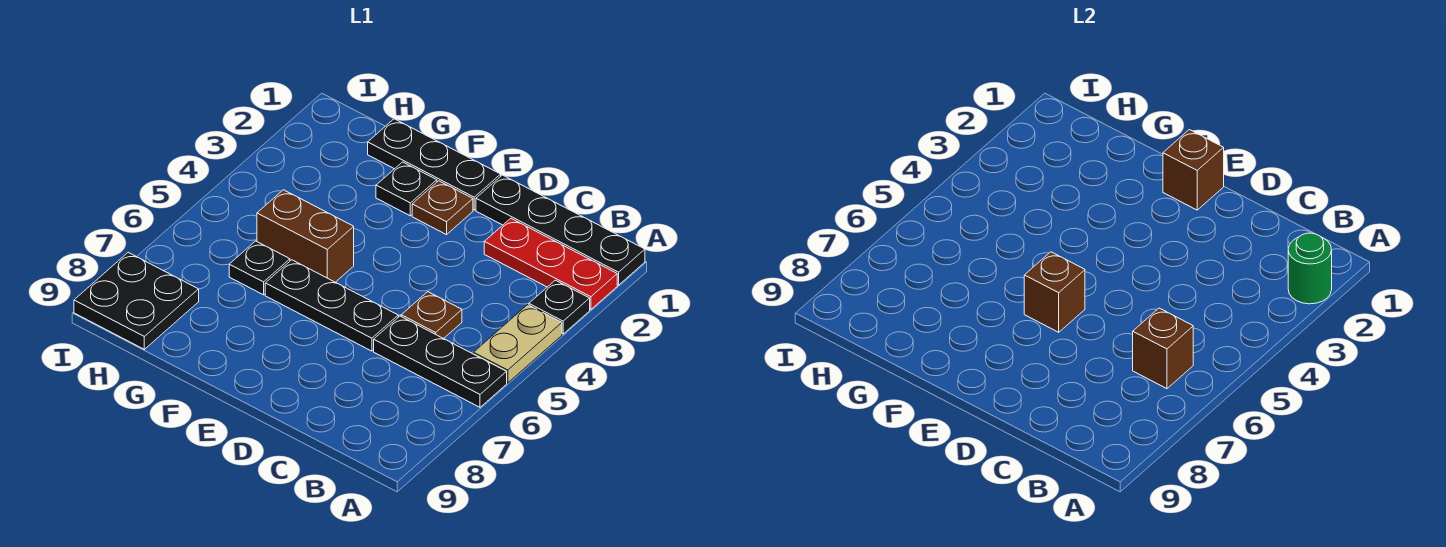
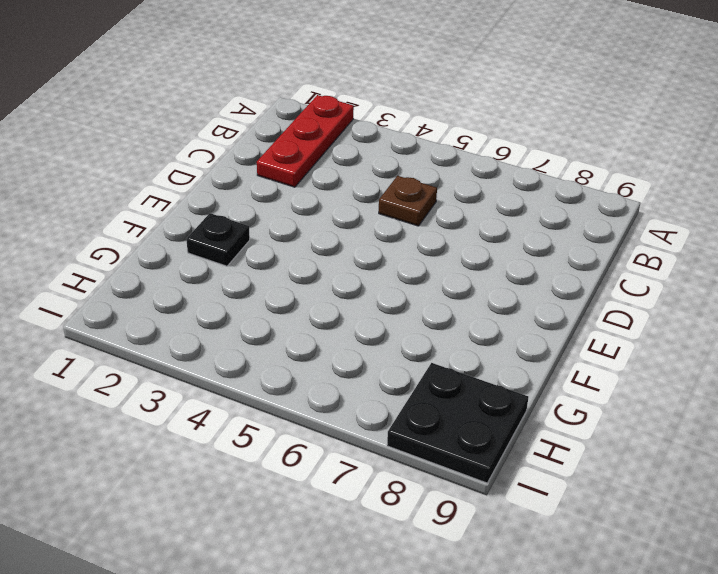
none -> black plate A1:D1 level 1
none -> black plate A3 level 1
none -> tan plate A4:A5 level 1

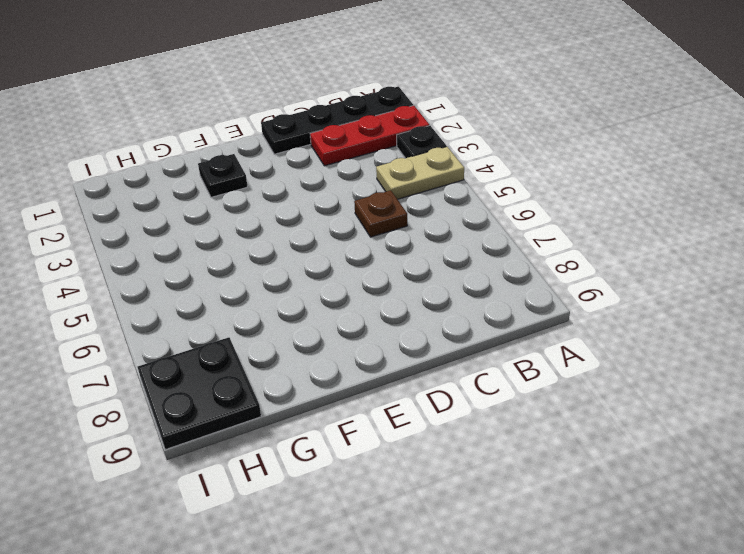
tan plate A4:B4 level 1 -> tan plate A4:A5 level 1
none -> black plate A6:C6 level 1
none -> black plate D6:F6 level 1
none -> black plate E1:G1 level 1

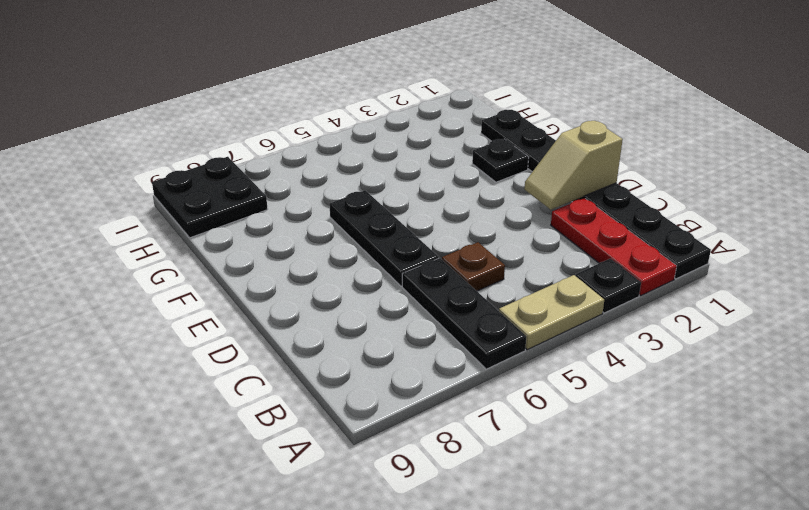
tan slope D1:D2 level 2 top 1 -> none
none -> brown plate E2 level 1
none -> brown brick F5:G5 level 1
none -> black plate G6 level 1

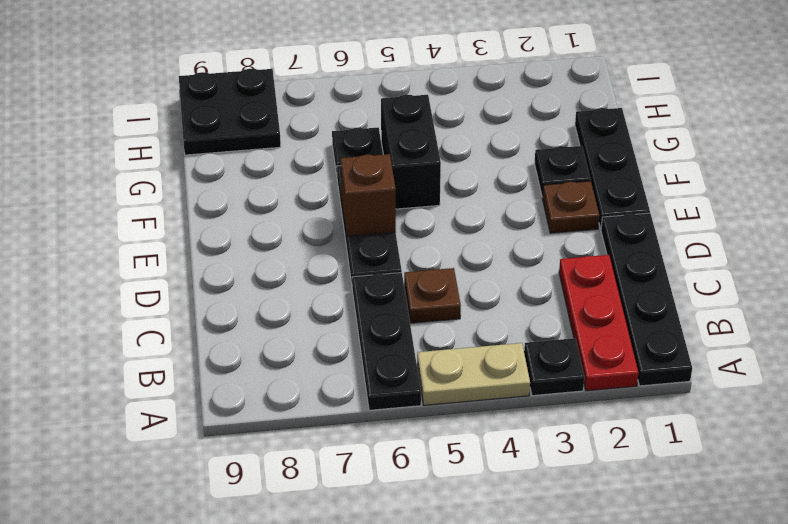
black brick F5:G5 level 1 -> brown brick F5:G5 level 1
none -> green round brick A2 level 2
none -> brown brick B6 level 2
none -> brown brick E1 level 2

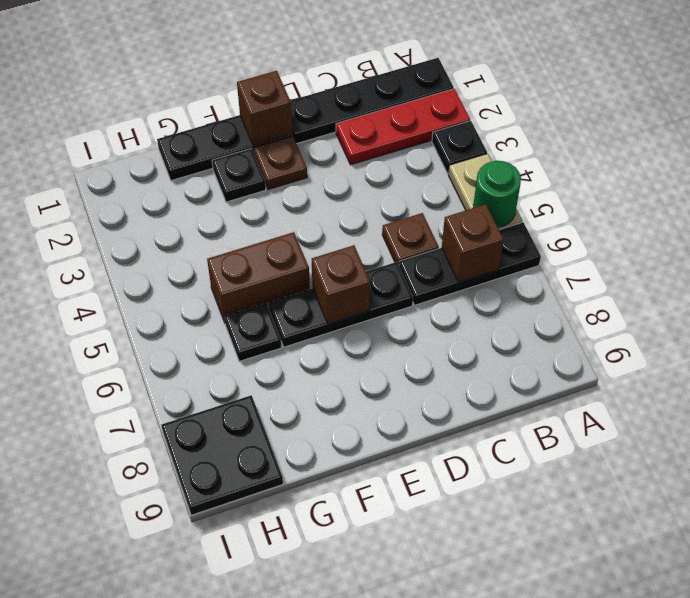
green round brick A5 level 2 -> green round brick A2 level 2

